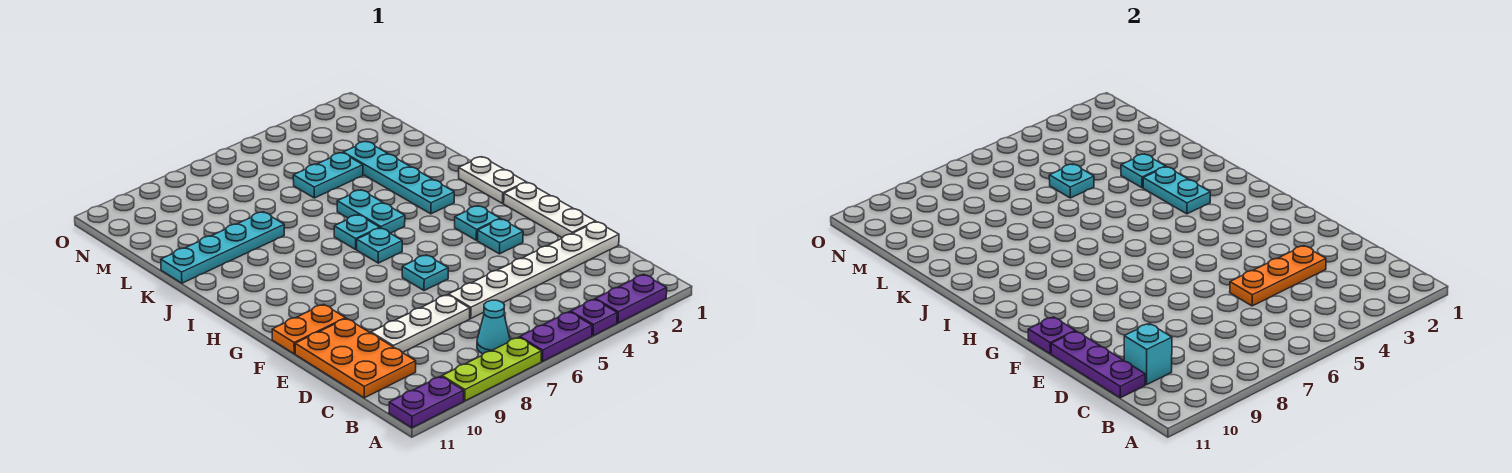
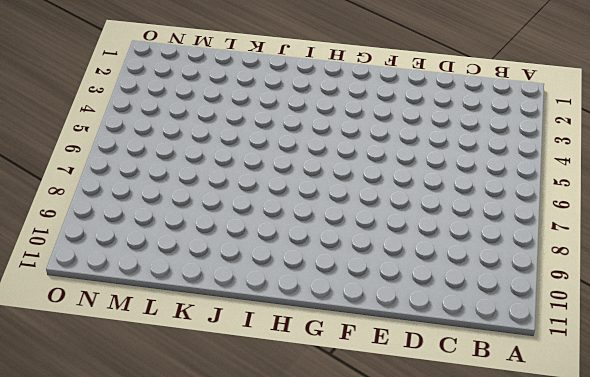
none -> purple plate A2:A3 level 1
none -> purple plate A4 level 1
none -> purple plate A5:A6 level 1

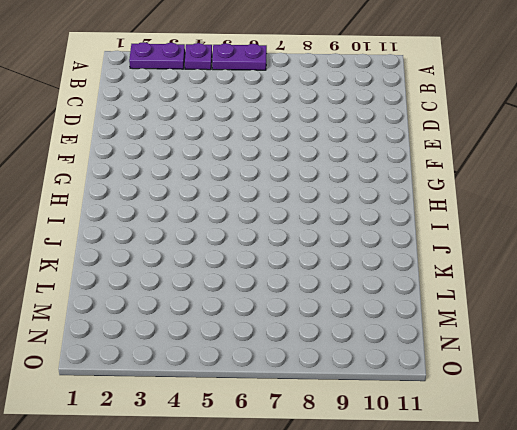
none -> lime plate A7:A9 level 1
none -> purple plate A10:A11 level 1
none -> cyan cone B7 level 1

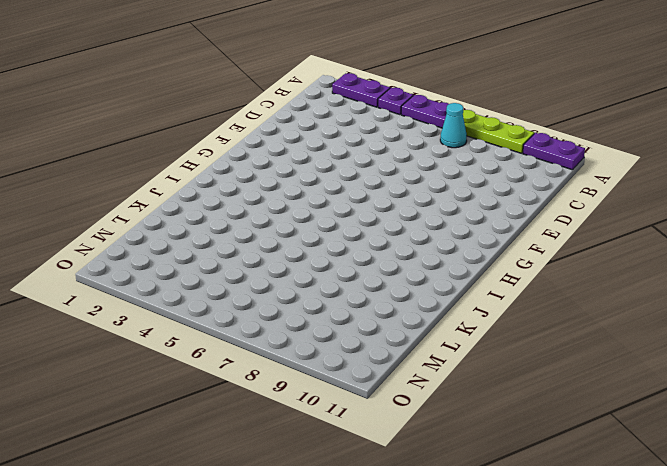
none -> orange plate C10:E11 level 1
none -> white plate D1:D6 level 1
none -> white plate D7:D9 level 1

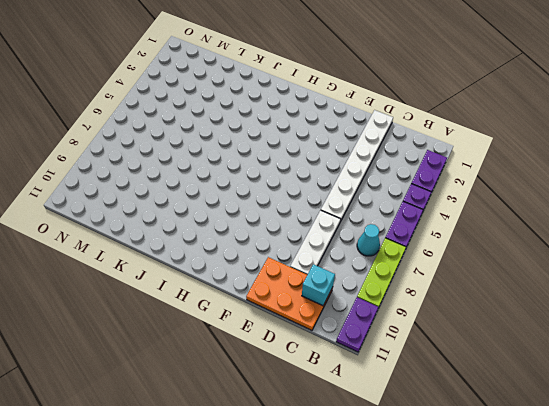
none -> white plate E1:G1 level 1
none -> cyan plate F3 level 1
none -> cyan plate F6 level 1

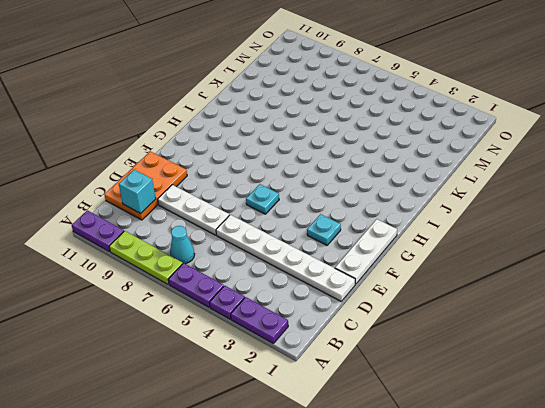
none -> orange plate F10:F11 level 1
none -> cyan plate G3 level 1
none -> white plate H1:I1 level 1

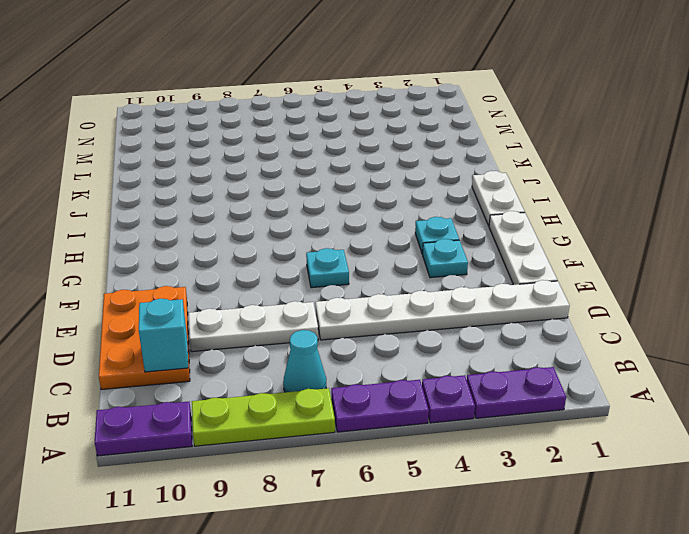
none -> orange plate F10:F11 level 1
none -> cyan plate H6 level 1
none -> cyan plate I3:L3 level 1

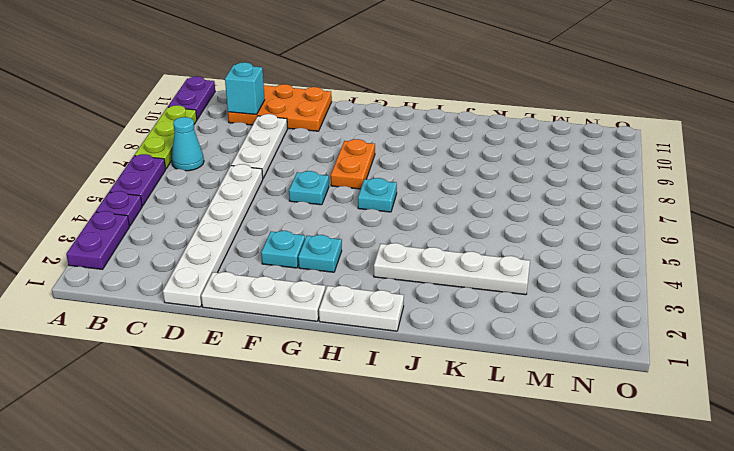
orange plate G7:G8 level 1 -> orange plate F10:F11 level 1
white plate I3:L3 level 1 -> cyan plate I3:L3 level 1
none -> cyan plate I5:J5 level 1
none -> cyan plate I6 level 1
none -> cyan plate K8:K11 level 1

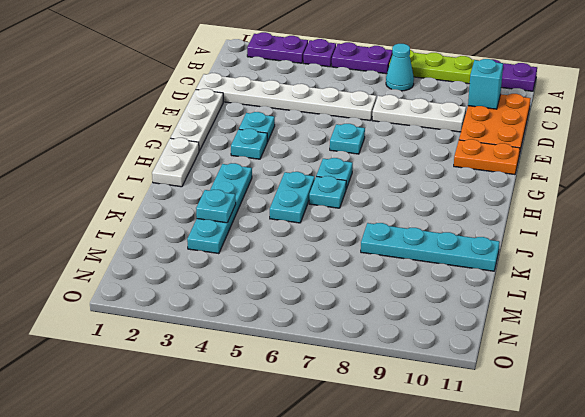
none -> cyan plate L4:L5 level 1
none -> purple plate C11:E11 level 2
none -> orange plate D3:D5 level 2

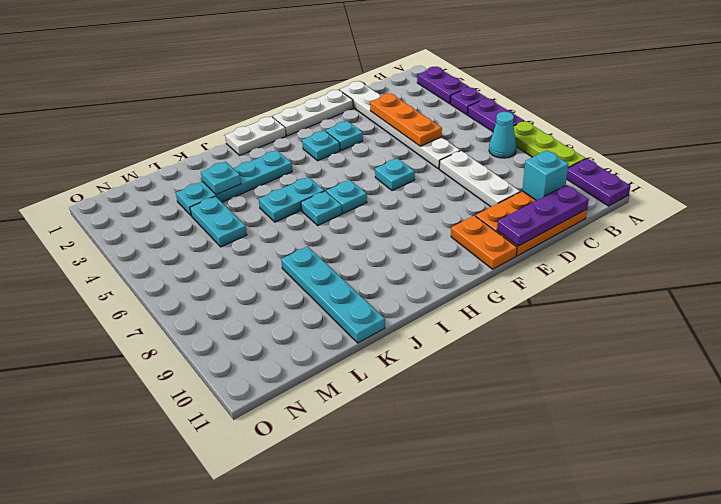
none -> purple plate F11 level 2
none -> cyan plate I3:J3 level 2
none -> cyan plate L5 level 2

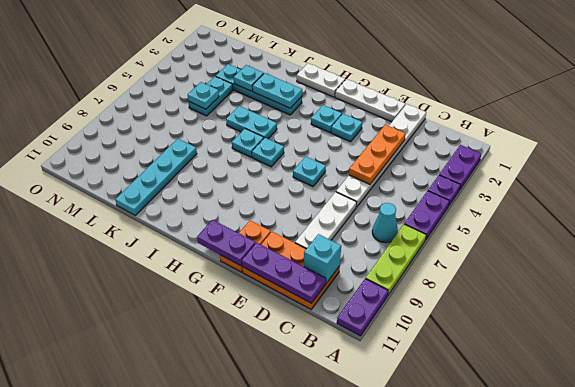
purple plate F11:G11 level 2 -> purple plate F11 level 2

